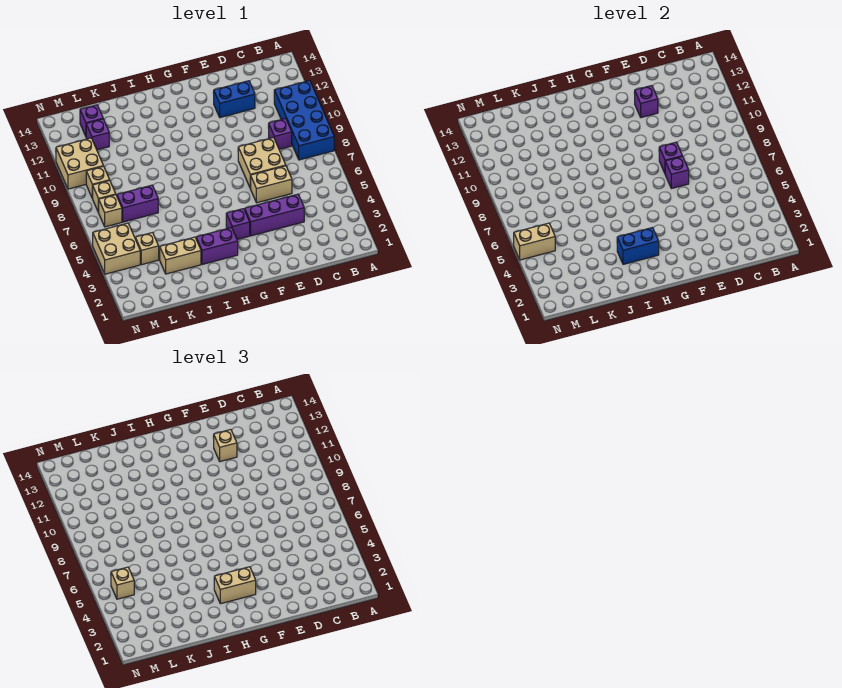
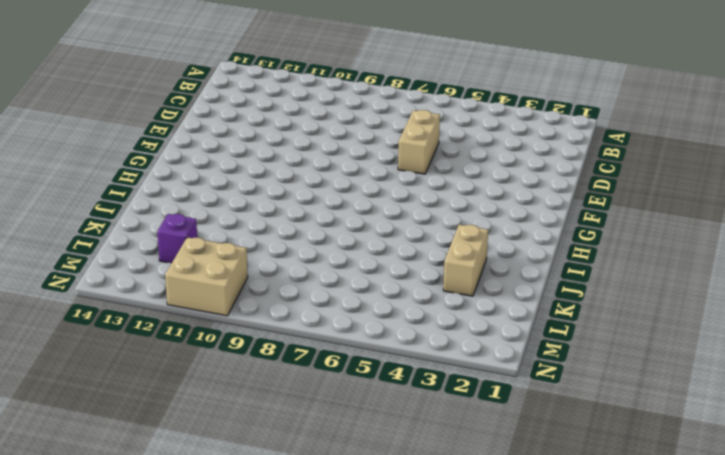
none -> blue brick A8:B11 level 1
none -> purple brick C9 level 1
none -> purple brick D4:F4 level 1

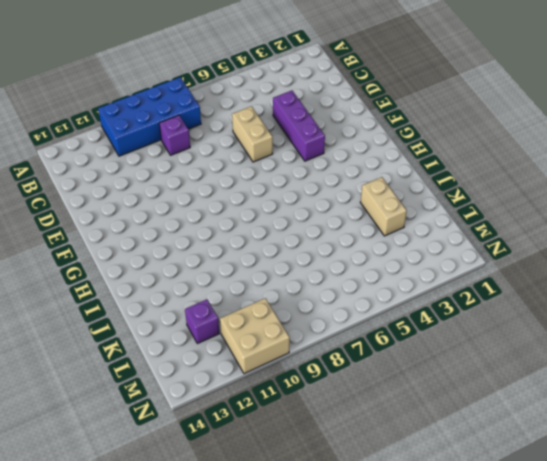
none -> tan brick D7:E8 level 1
none -> blue brick D12:E12 level 1
none -> purple brick G4 level 1

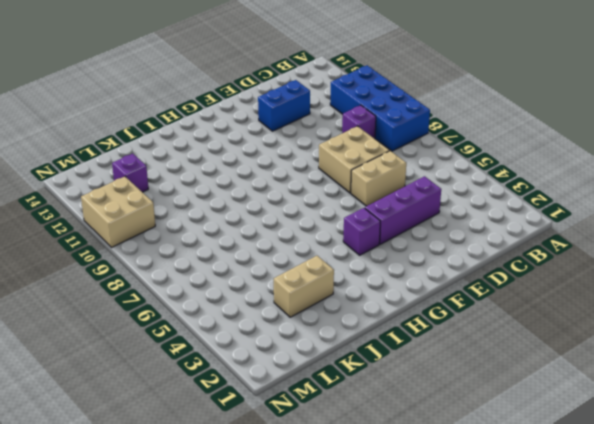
none -> purple brick H3:I3 level 1
none -> purple brick K7:L7 level 1
none -> tan brick L4 level 1

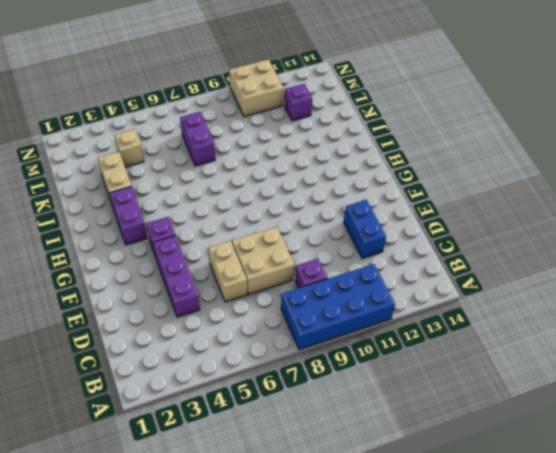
none -> purple brick L13 level 1
none -> tan brick M4:N5 level 1
none -> tan brick M7 level 1

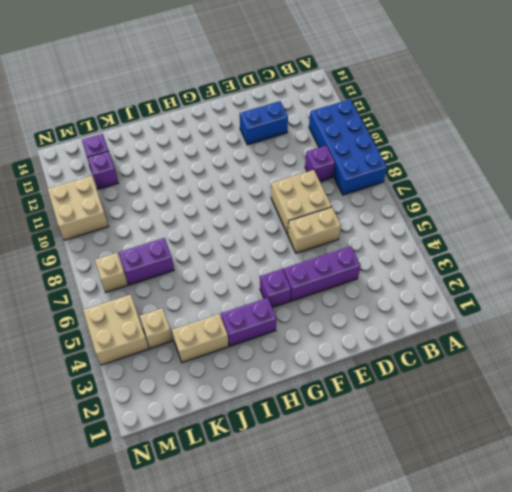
none -> tan brick M8 level 1
none -> tan brick M9 level 1
none -> purple brick E7 level 2

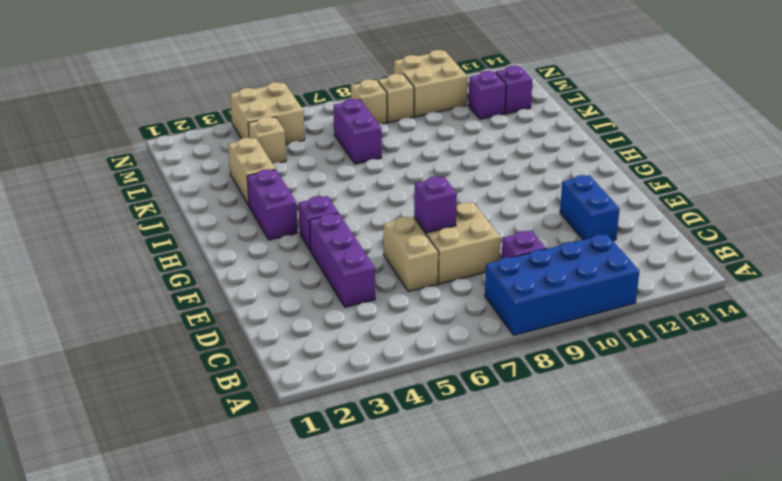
none -> tan brick M7 level 1
none -> purple brick E8 level 2
none -> purple brick E12 level 2

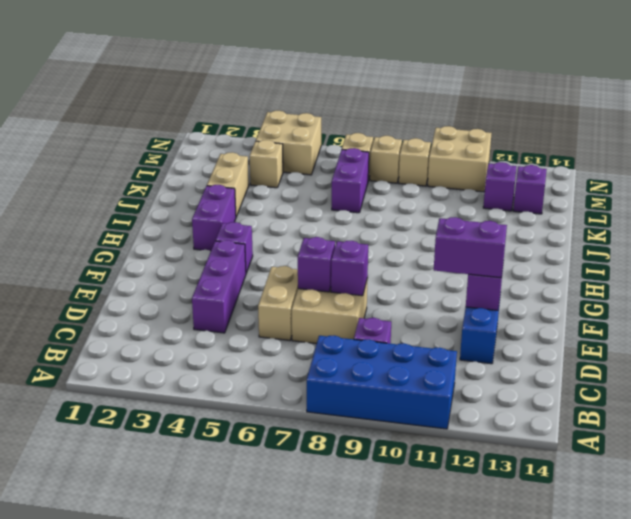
purple brick E11:E12 level 3 -> tan brick E12 level 3
none -> blue brick H3:I3 level 2
none -> tan brick M5:N5 level 2
none -> tan brick G3:H3 level 3

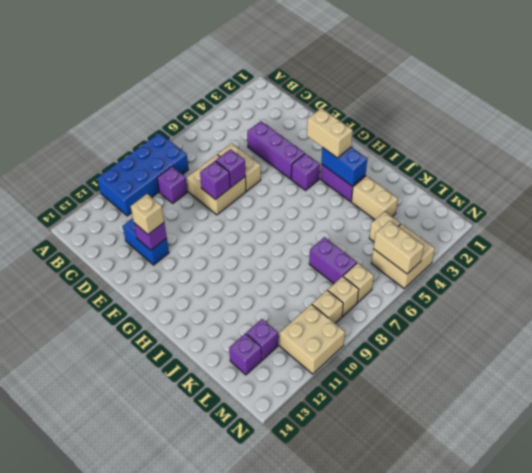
none -> tan brick M5 level 3

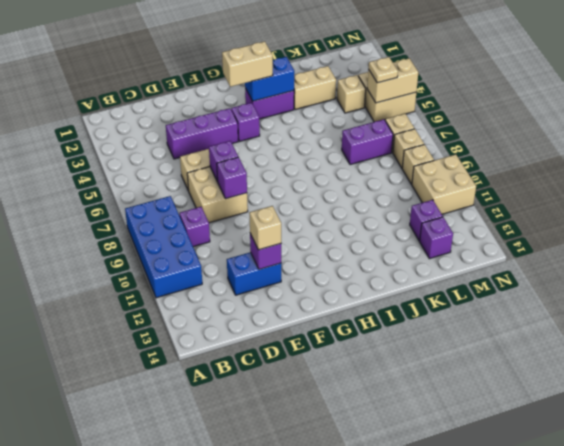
tan plate M5 level 3 -> tan brick M5 level 3

